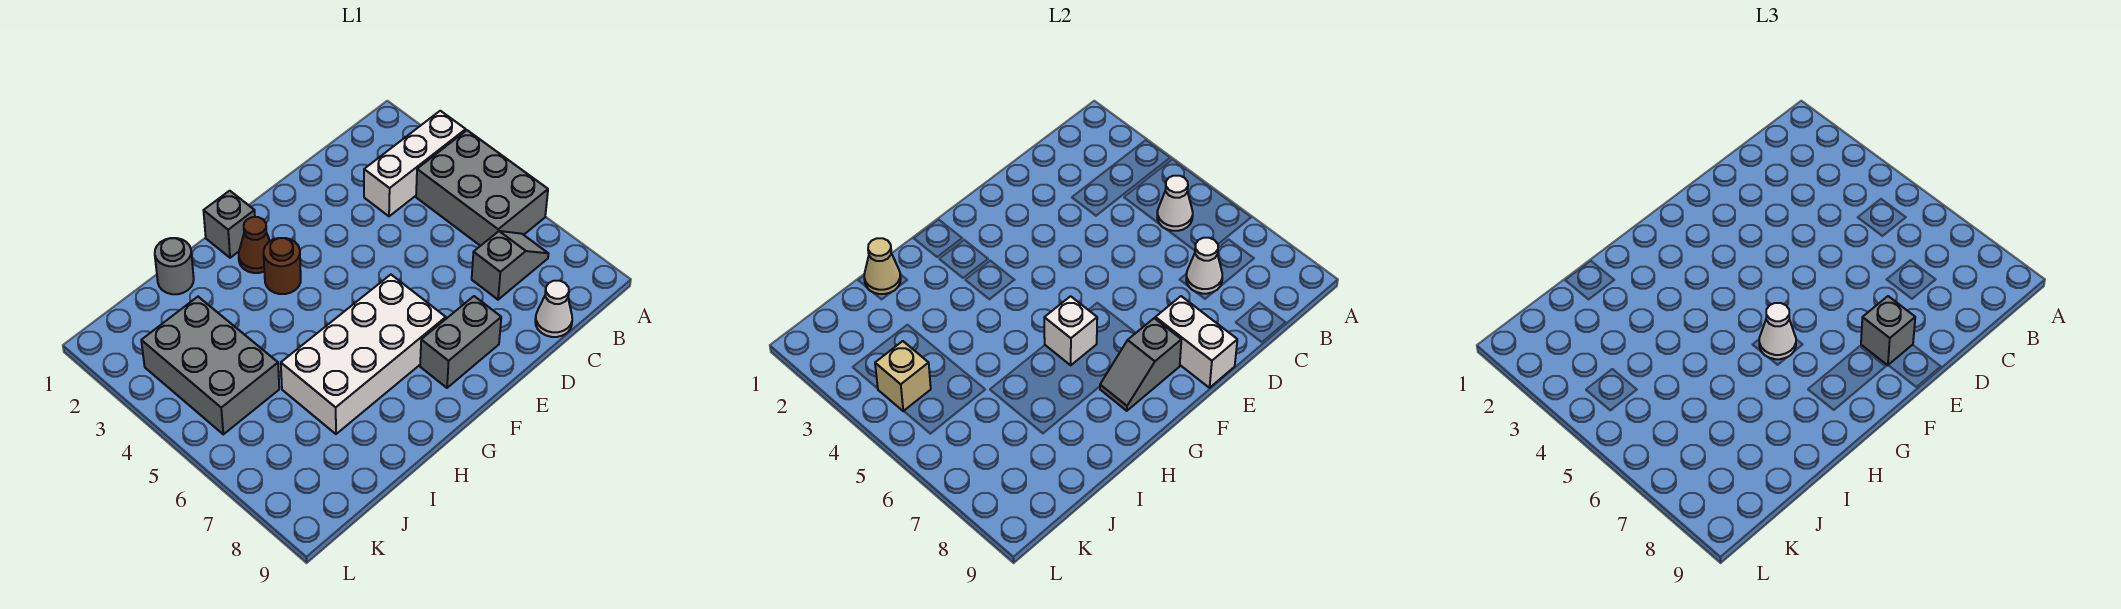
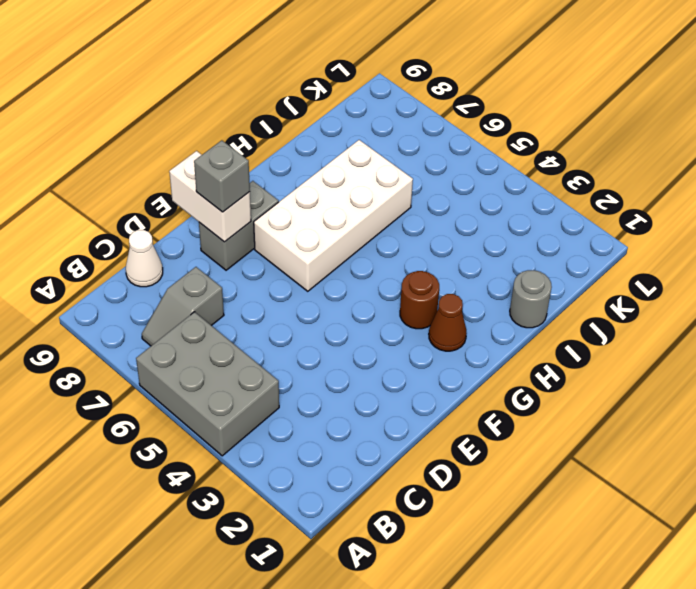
none -> white brick A3:C3 level 1
none -> grey brick G1 level 1
none -> grey brick J3:K5 level 1

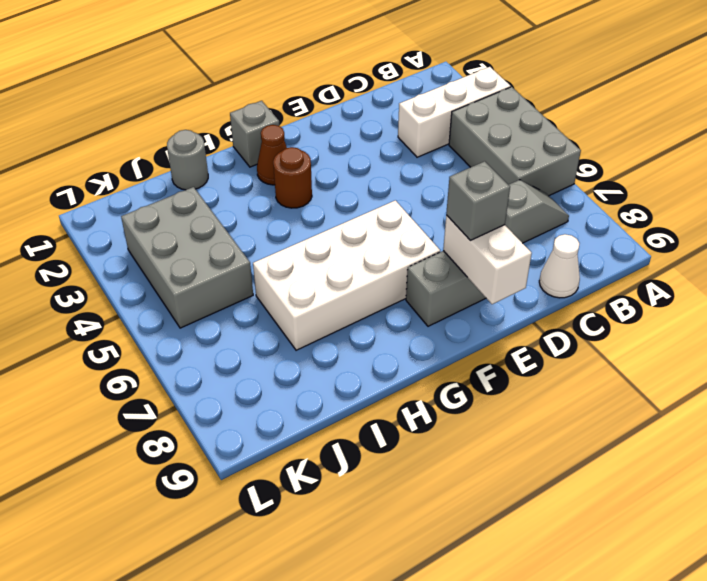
none -> white cone B5 level 2
none -> white cone C7 level 2
none -> grey slope F8:G8 level 2 top F

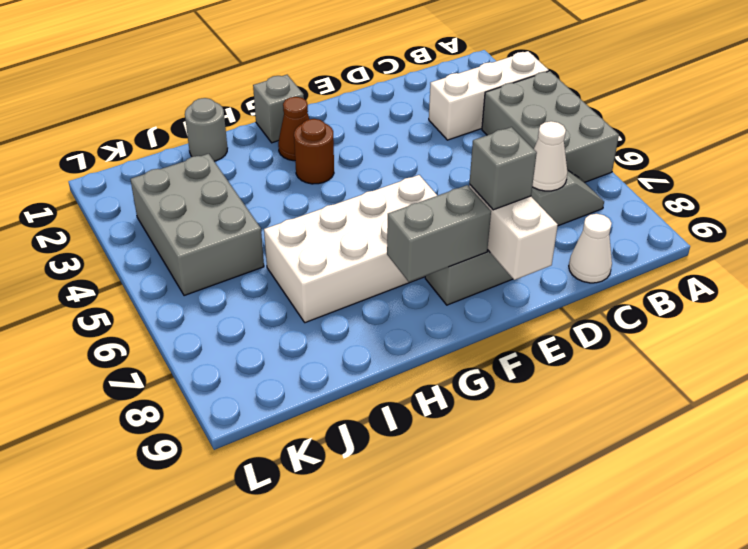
grey brick F8:G8 level 2 -> grey slope F8:G8 level 2 top F
none -> white cone B5 level 2
none -> white brick G6 level 2
none -> tan cone I1 level 2

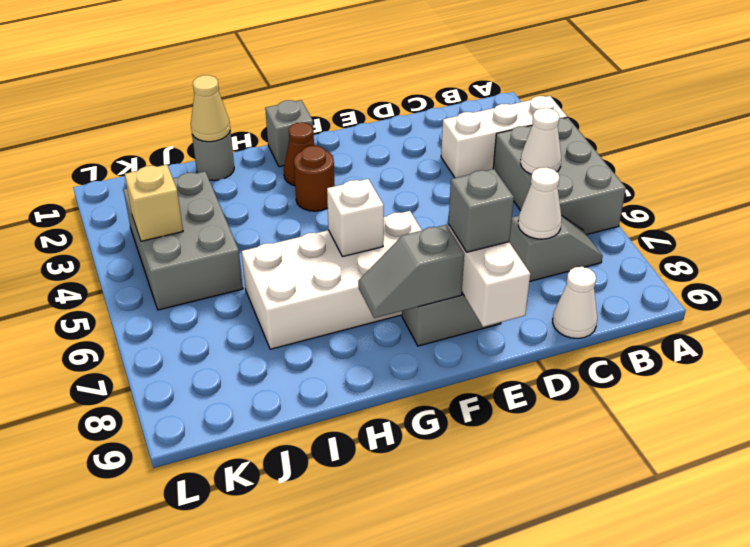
none -> white cone G6 level 3

